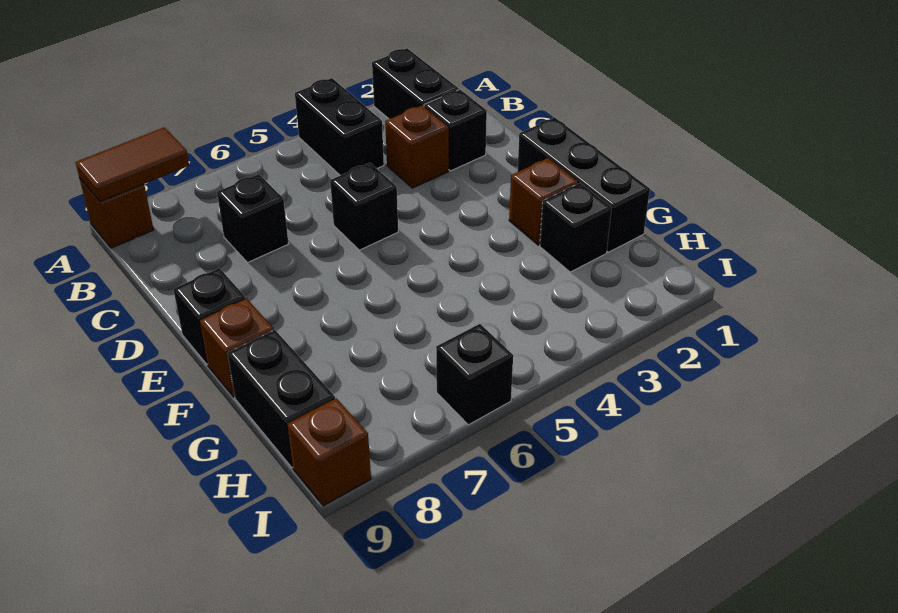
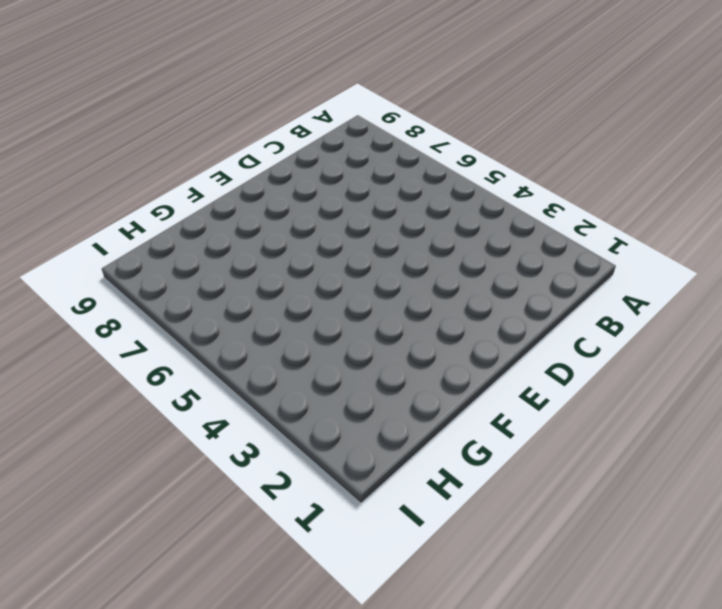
none -> black brick A2:B2 level 1
none -> black brick A4:B4 level 1
none -> brown brick A9 level 1

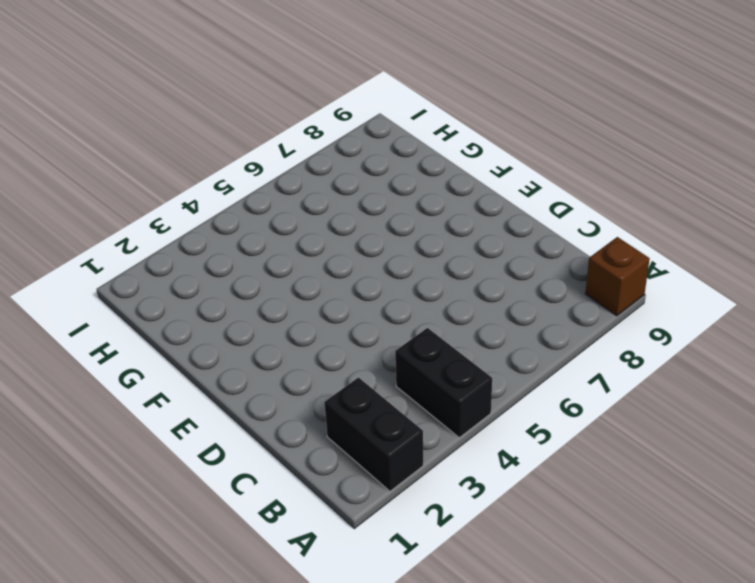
none -> black brick C2 level 1
none -> brown brick C3 level 1
none -> black brick C7 level 1

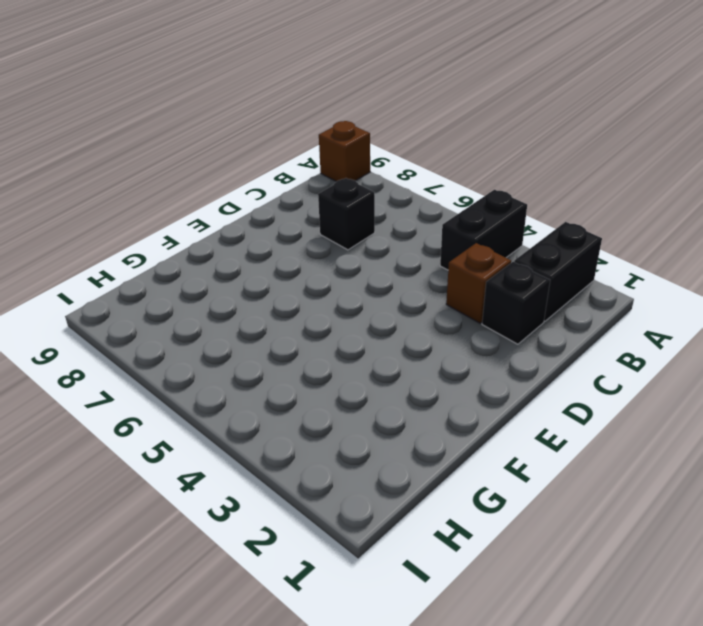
none -> black brick D5 level 1
none -> black brick E1:G1 level 1
none -> black brick E9 level 1

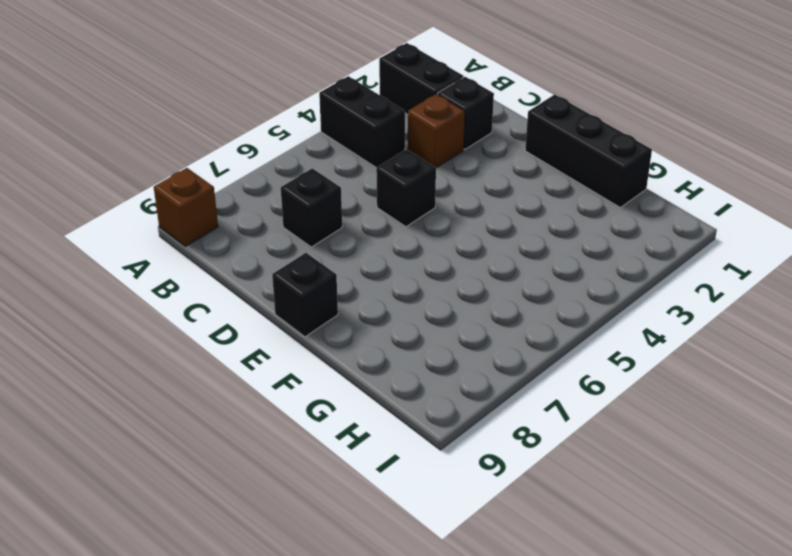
none -> brown brick F2 level 1
none -> brown brick F9 level 1
none -> black brick G2 level 1

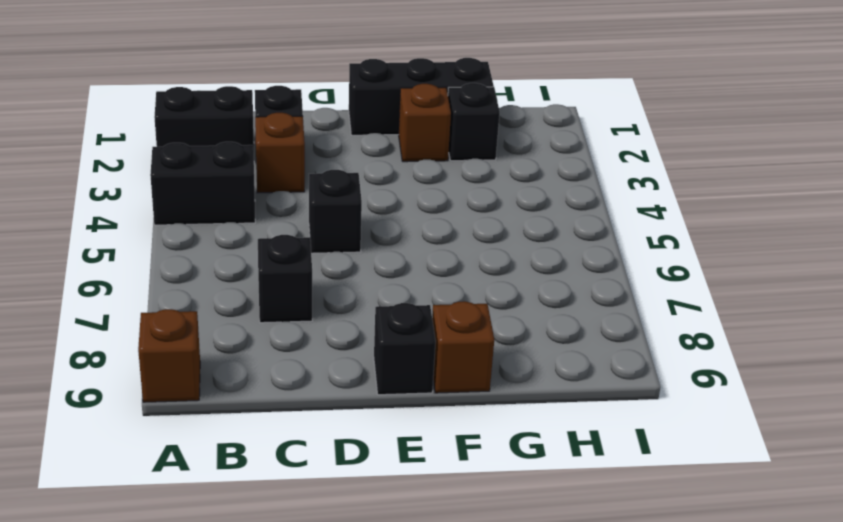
none -> black brick G9:H9 level 1
none -> black brick I6 level 1
none -> brown brick I9 level 1

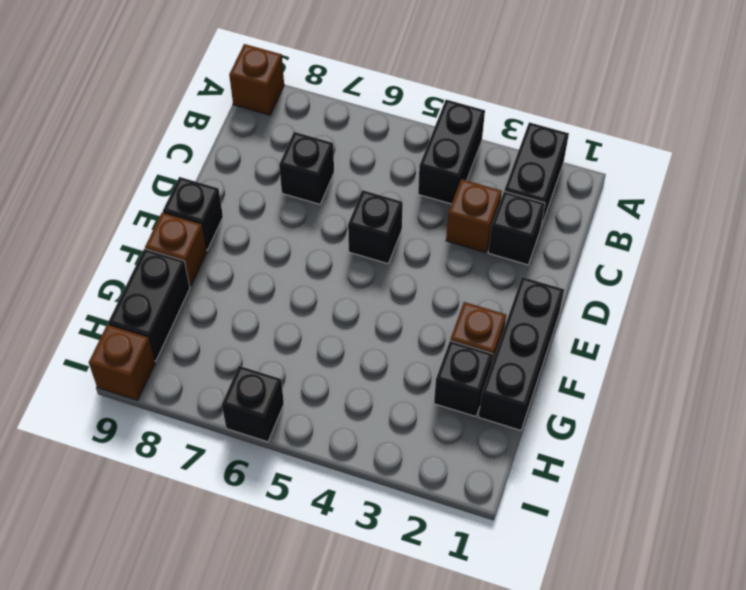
none -> brown tile A8:A9 level 2

